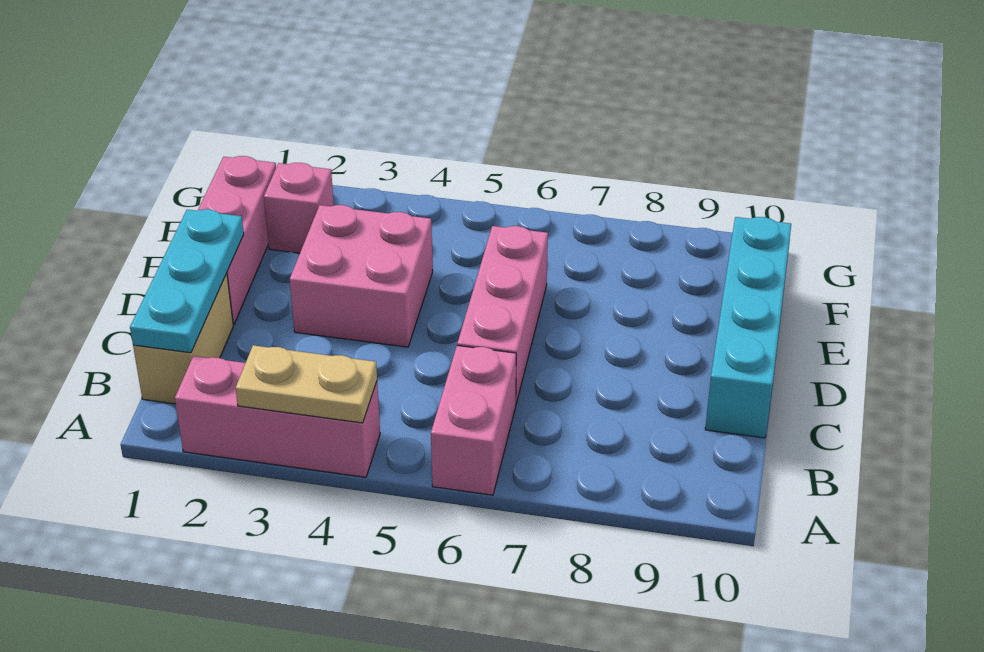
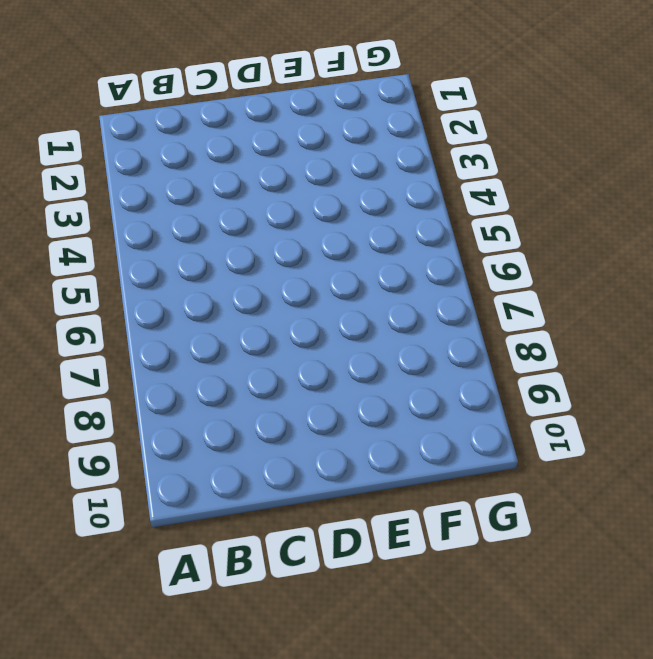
none -> pink brick A2:A4 level 1
none -> pink brick A6:B6 level 1

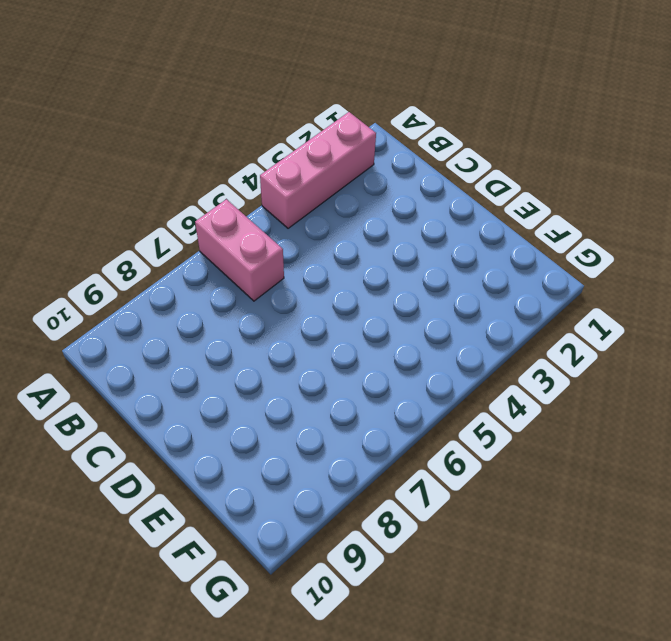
none -> tan brick B1:C1 level 1
none -> pink brick C6:E6 level 1

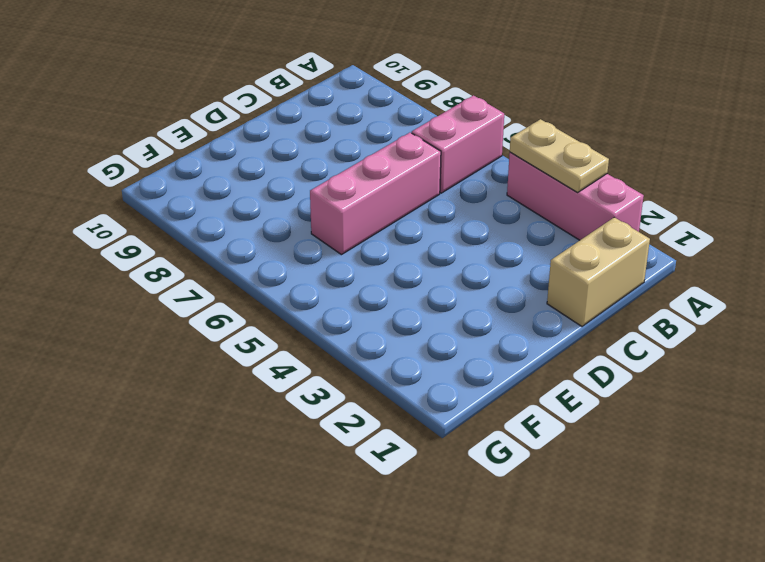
none -> cyan brick C10:F10 level 1
none -> pink brick D1:F1 level 1

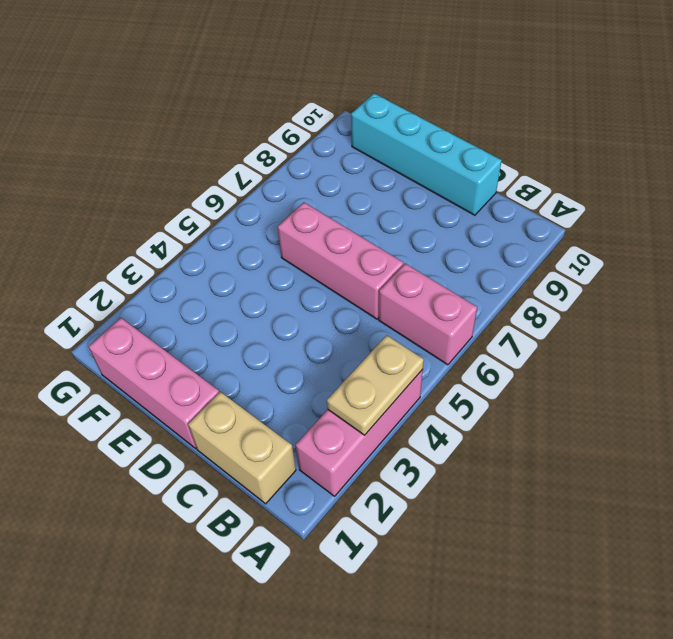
none -> pink brick D3:E4 level 1
none -> pink brick F2 level 1

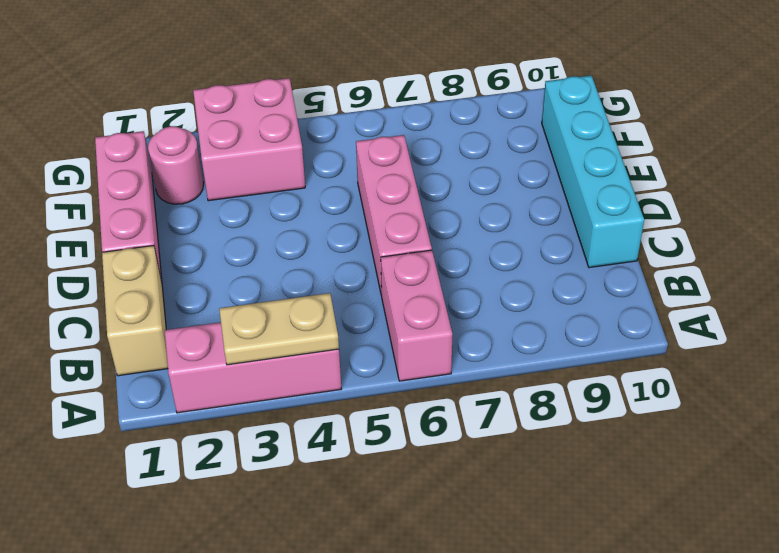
pink round brick F2 level 1 -> pink brick F2 level 1
pink brick F3:G4 level 1 -> pink brick D3:E4 level 1
none -> cyan plate B1:D1 level 2

